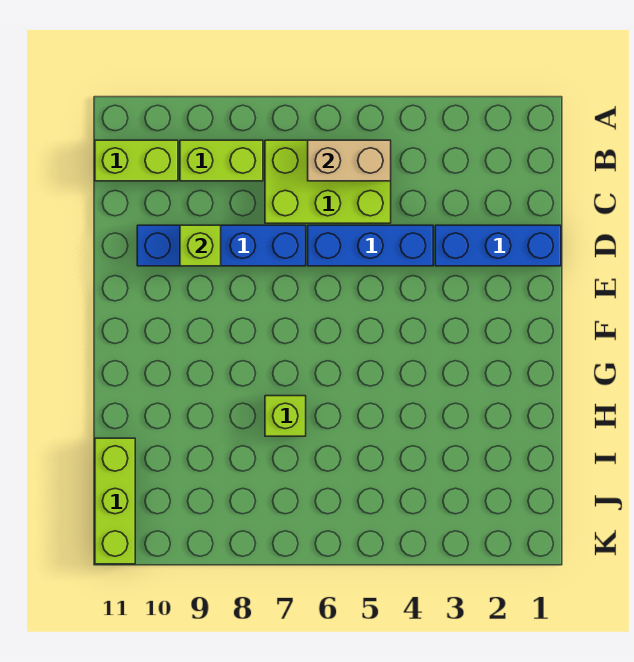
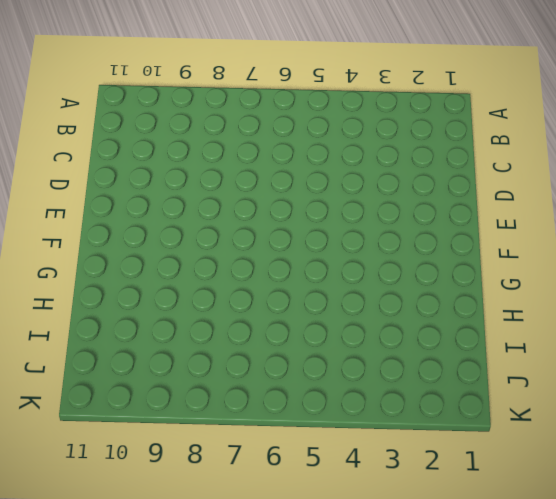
none -> lime brick B5:C7 level 1
none -> lime brick B8:B9 level 1

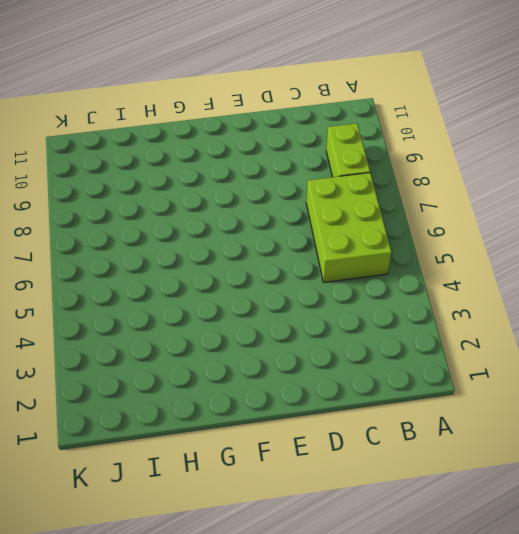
none -> lime brick B10:B11 level 1
none -> blue brick D1:D3 level 1

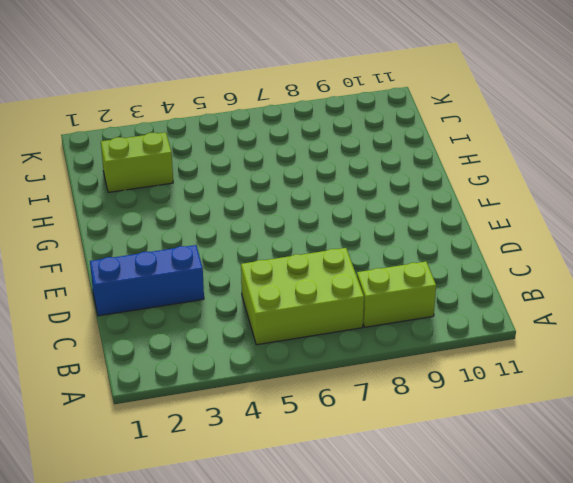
lime brick I2:I3 level 1 -> lime brick B10:B11 level 1
none -> blue brick D4:D6 level 1
none -> blue brick D7:D10 level 1

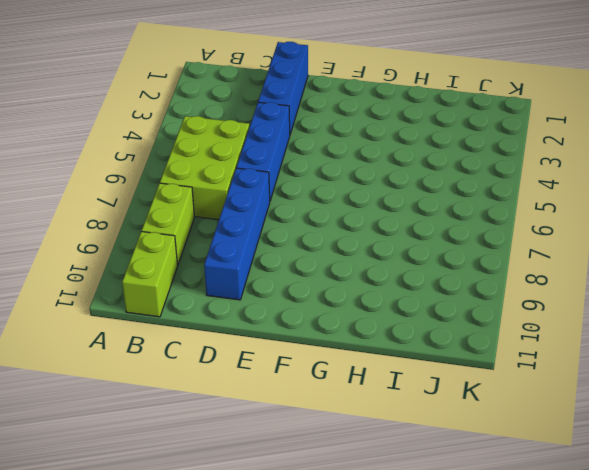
none -> lime brick H7 level 1
none -> lime brick I11:K11 level 1

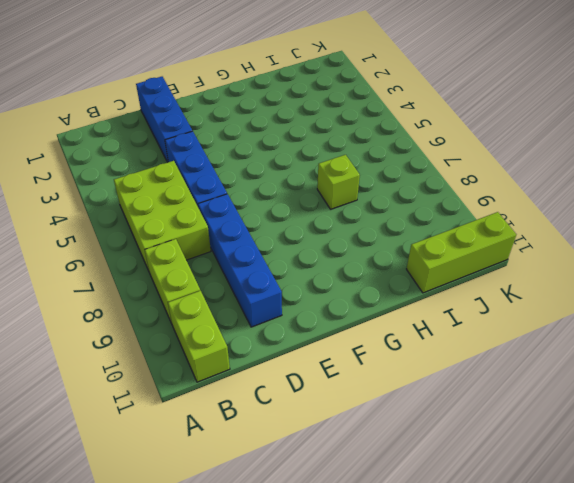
none -> tan brick B5:B6 level 2
none -> lime brick D9 level 2

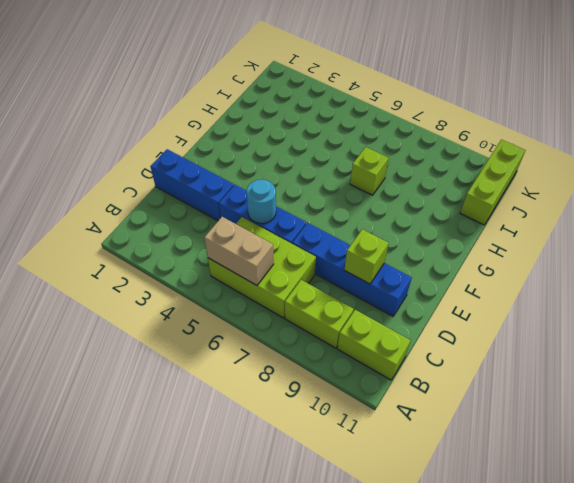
cyan round brick D5 level 2 -> none

